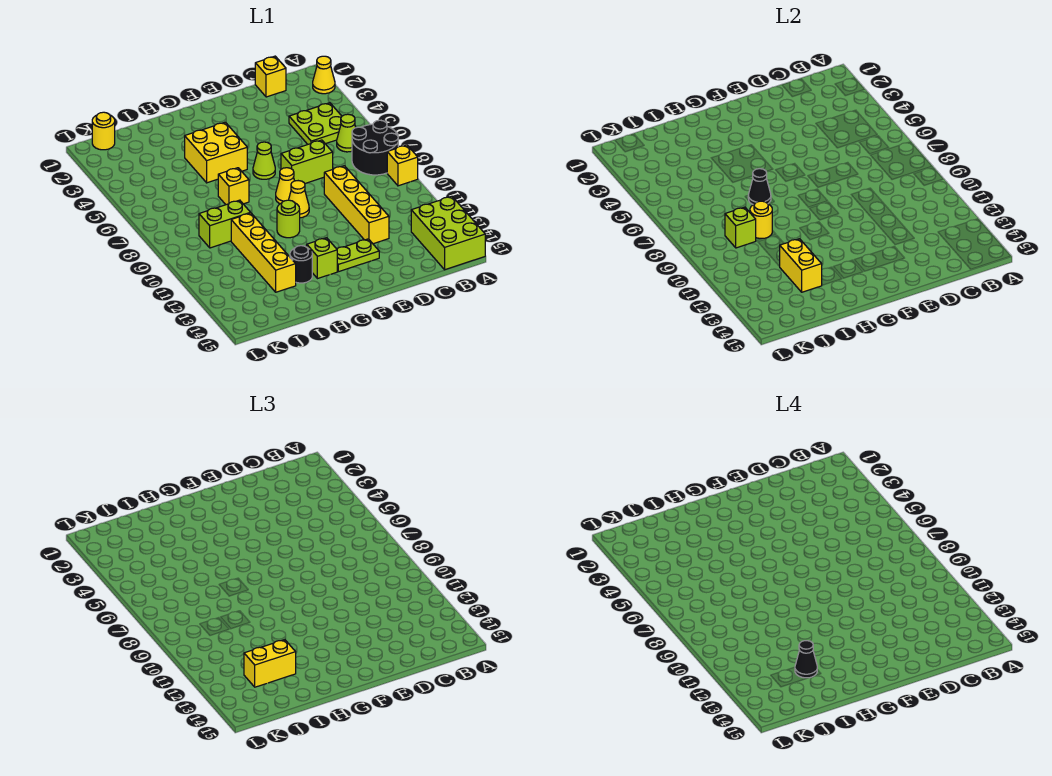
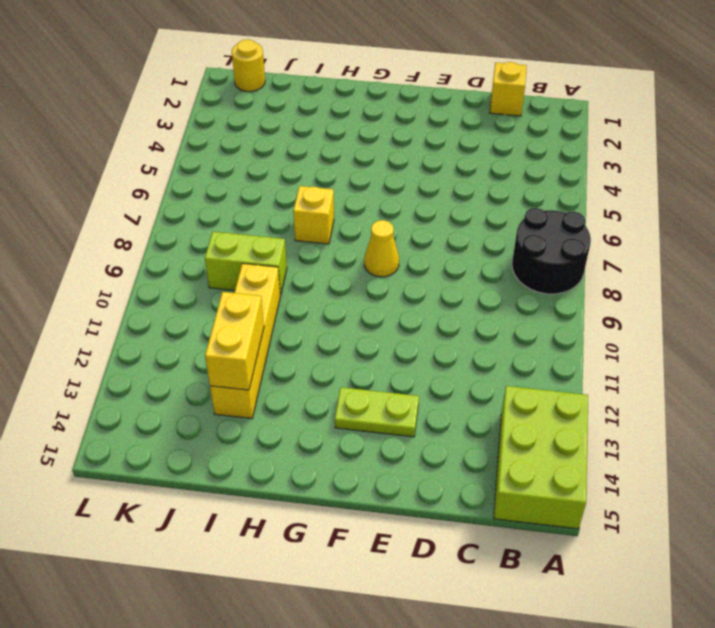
none -> yellow cone A2 level 1
none -> yellow brick A9 level 1
none -> lime plate B4:C5 level 1

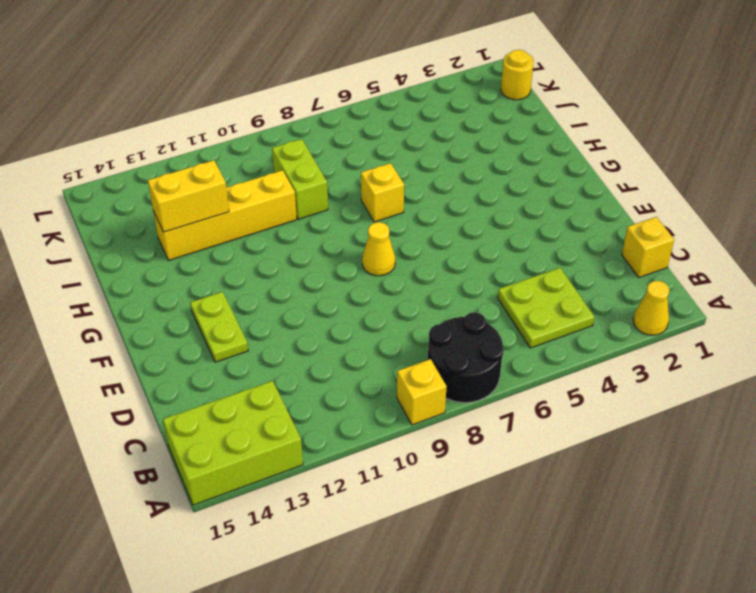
none -> lime cone B6 level 1
none -> lime brick D7:E7 level 1
none -> yellow brick D9:D12 level 1

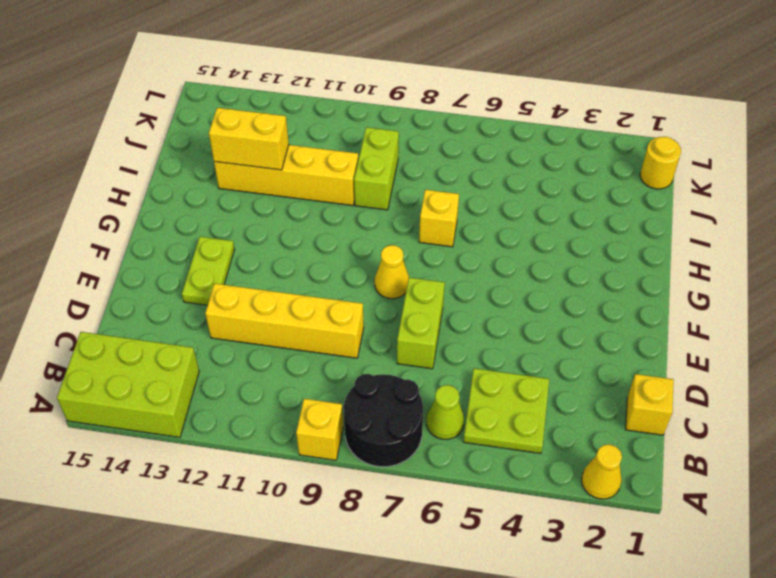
none -> lime cone F6 level 1
none -> yellow cone F9 level 1
none -> yellow brick G4:H5 level 1

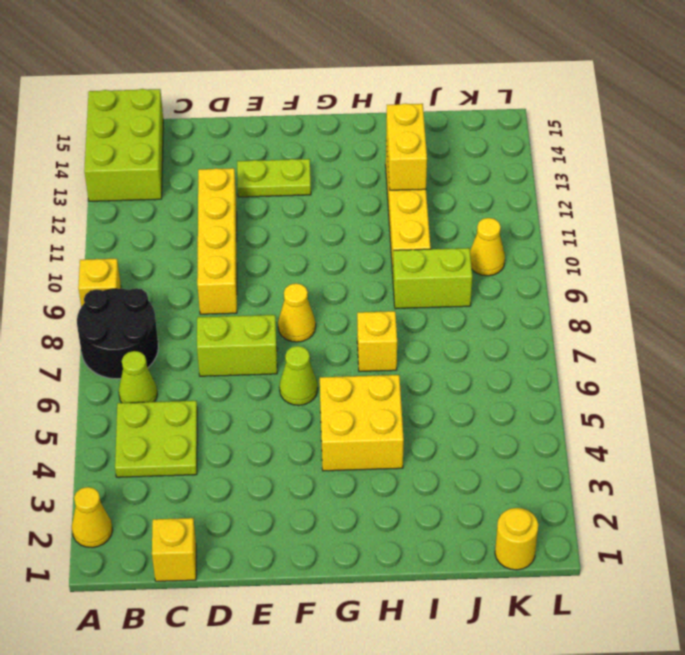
yellow cone K10 level 1 -> yellow cone F9 level 1
none -> lime round brick G10 level 1
none -> lime brick G13 level 1
none -> black round brick H13 level 1

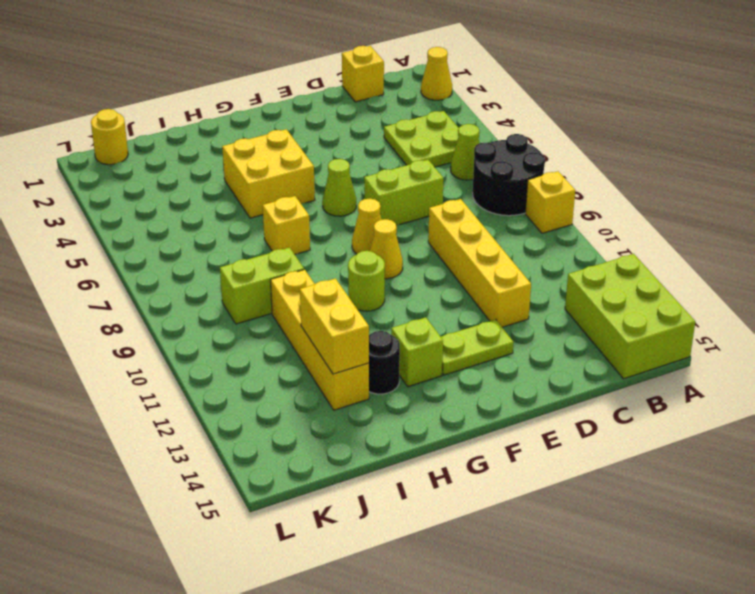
none -> black cone H7 level 2
none -> yellow round brick I9 level 2
none -> lime brick J9 level 2

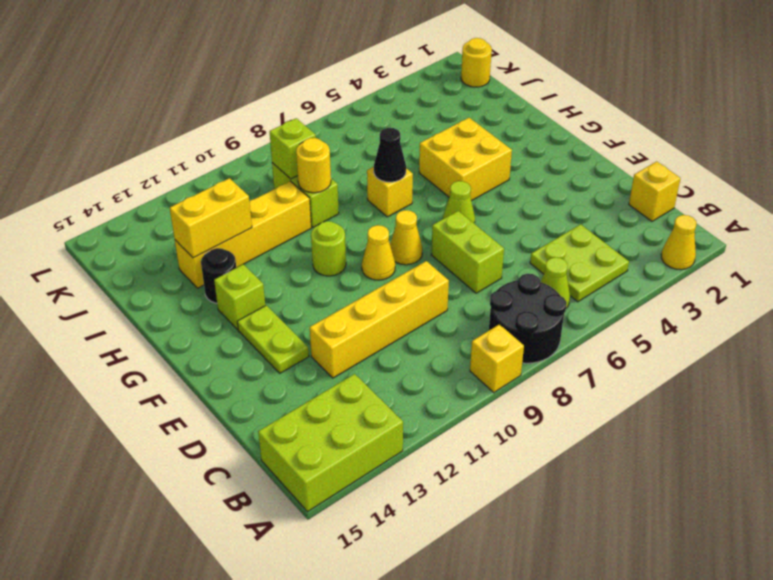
none -> yellow brick I13:J13 level 3
none -> black cone I13 level 4

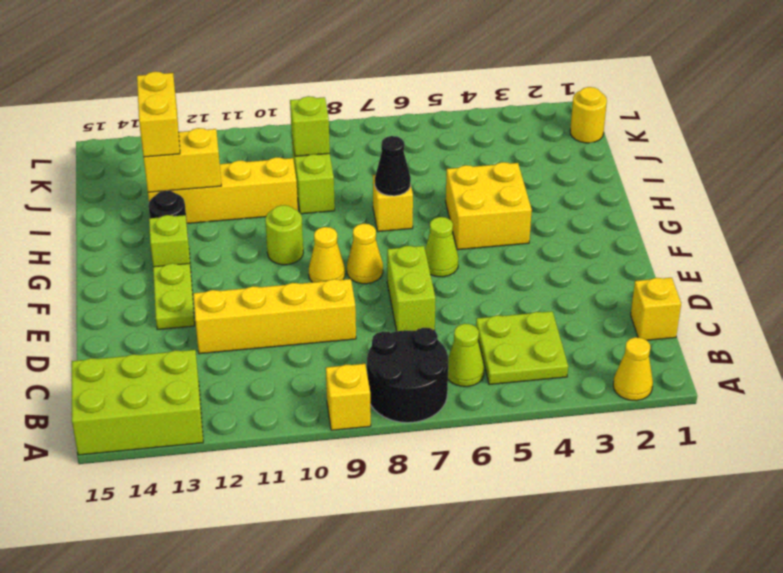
none -> yellow round brick I9 level 2
none -> black cone I13 level 4

